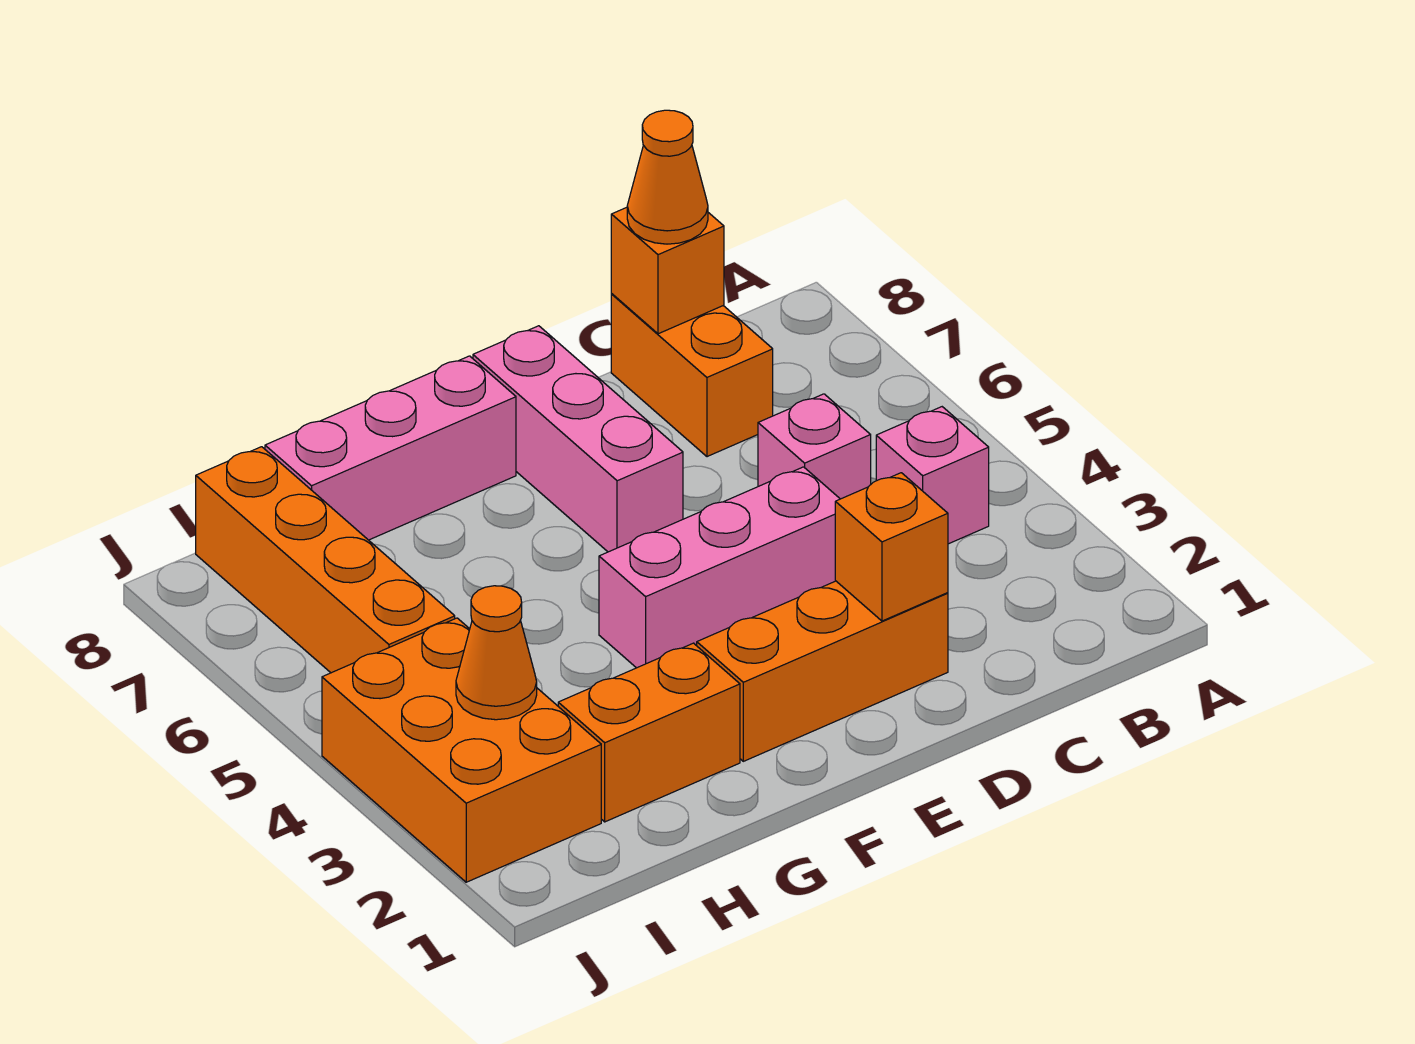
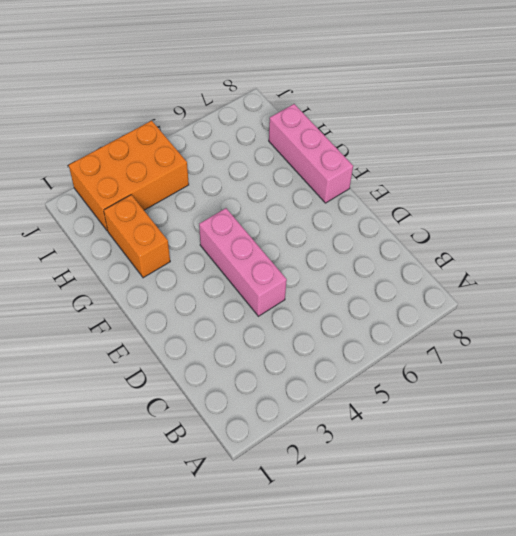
none -> pink brick B4 level 1
none -> pink brick C5 level 1
none -> orange brick C7:C8 level 1

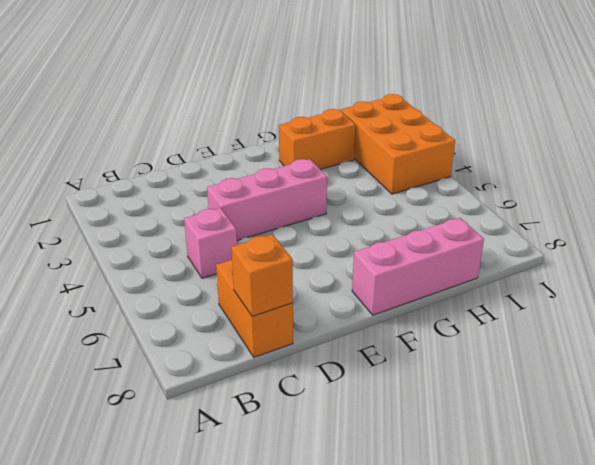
none -> pink brick B4 level 1
none -> orange brick D2:F2 level 1
none -> pink brick E6:E8 level 1

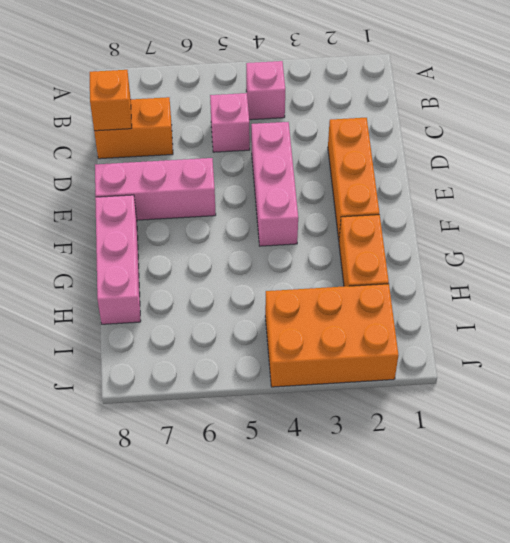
none -> orange brick I5:I8 level 1
none -> orange brick D2 level 2
none -> orange cone I3 level 2

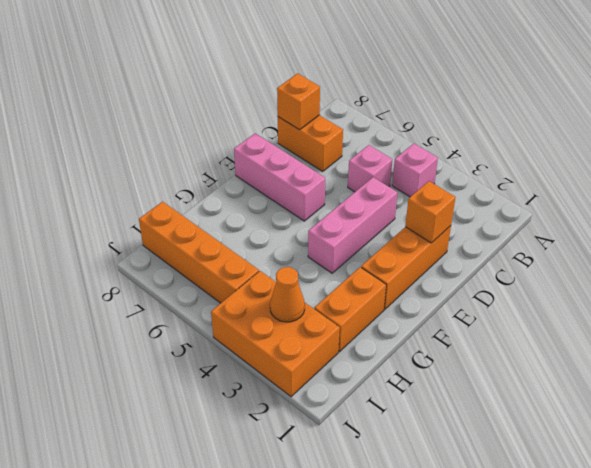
none -> pink brick F8:H8 level 1
none -> orange cone C8 level 3

